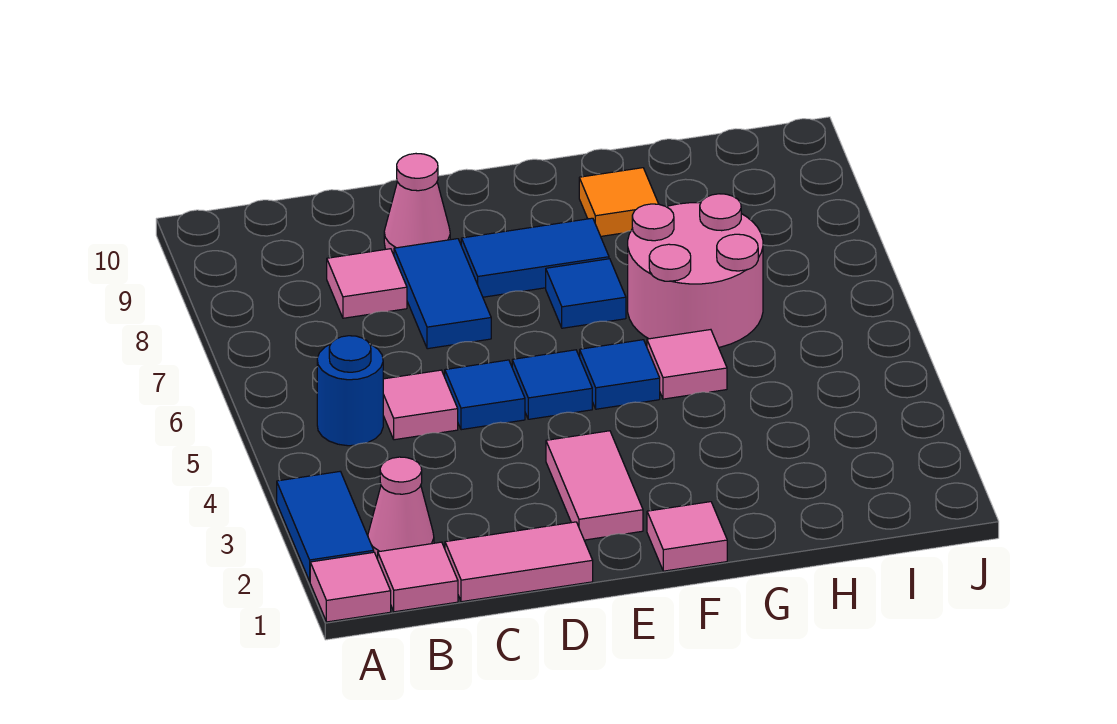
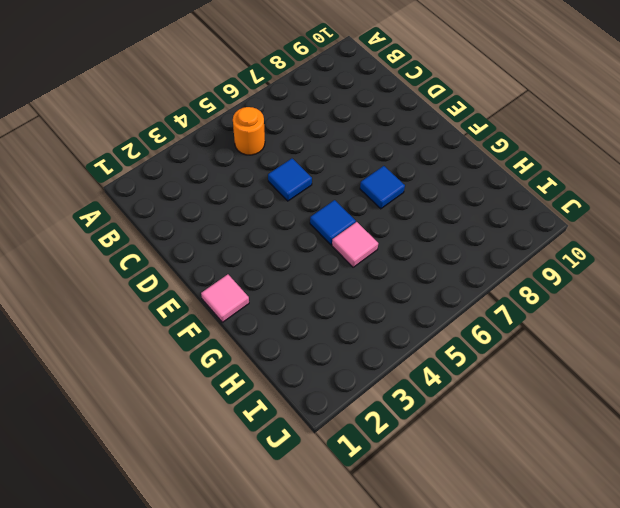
orange round brick B5 level 1 -> blue round brick B5 level 1
none -> pink tile A1 level 1
none -> blue tile A2:A3 level 1
none -> pink tile B1 level 1

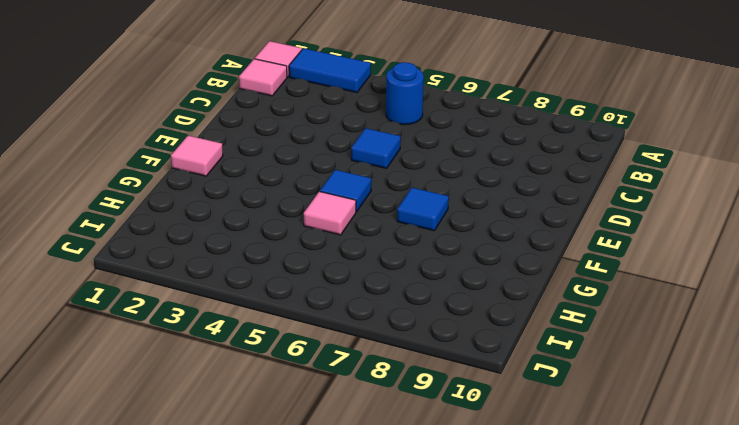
none -> pink cone B2 level 1
none -> pink tile C1:D1 level 1
none -> pink tile C5 level 1

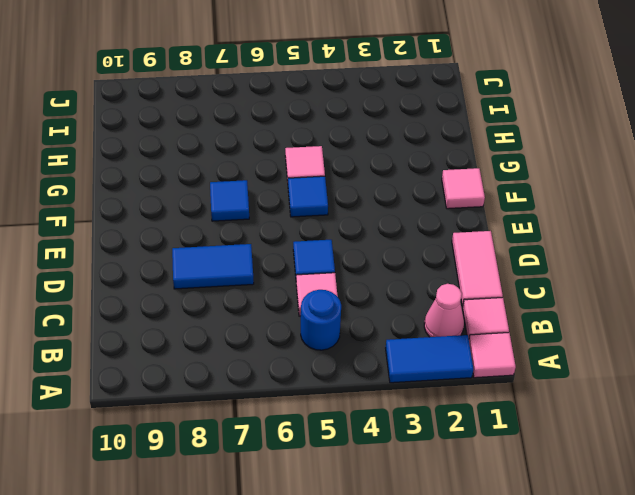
none -> pink tile C8 level 1
none -> pink cone D9 level 1
none -> pink tile E2:E3 level 1

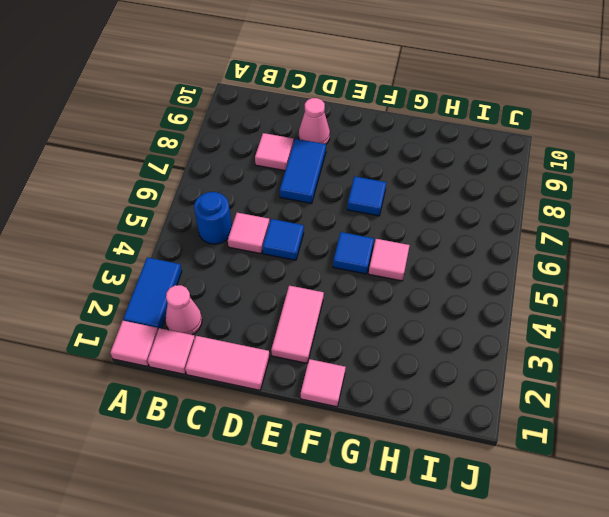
none -> blue tile E5 level 1
none -> blue tile E8:F8 level 1
none -> pink round brick G6:H7 level 1

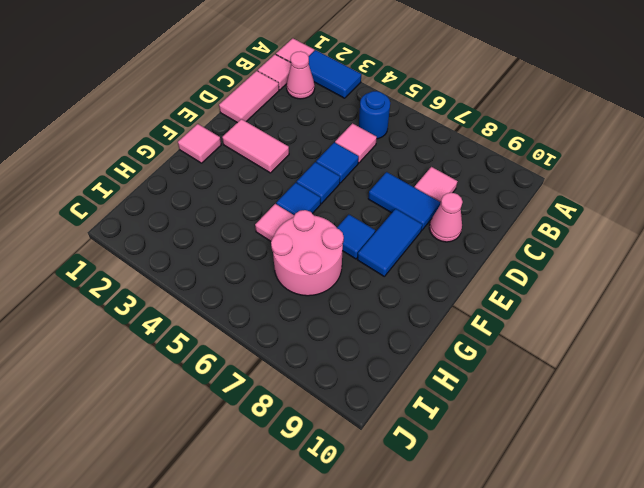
none -> orange tile G9 level 1

